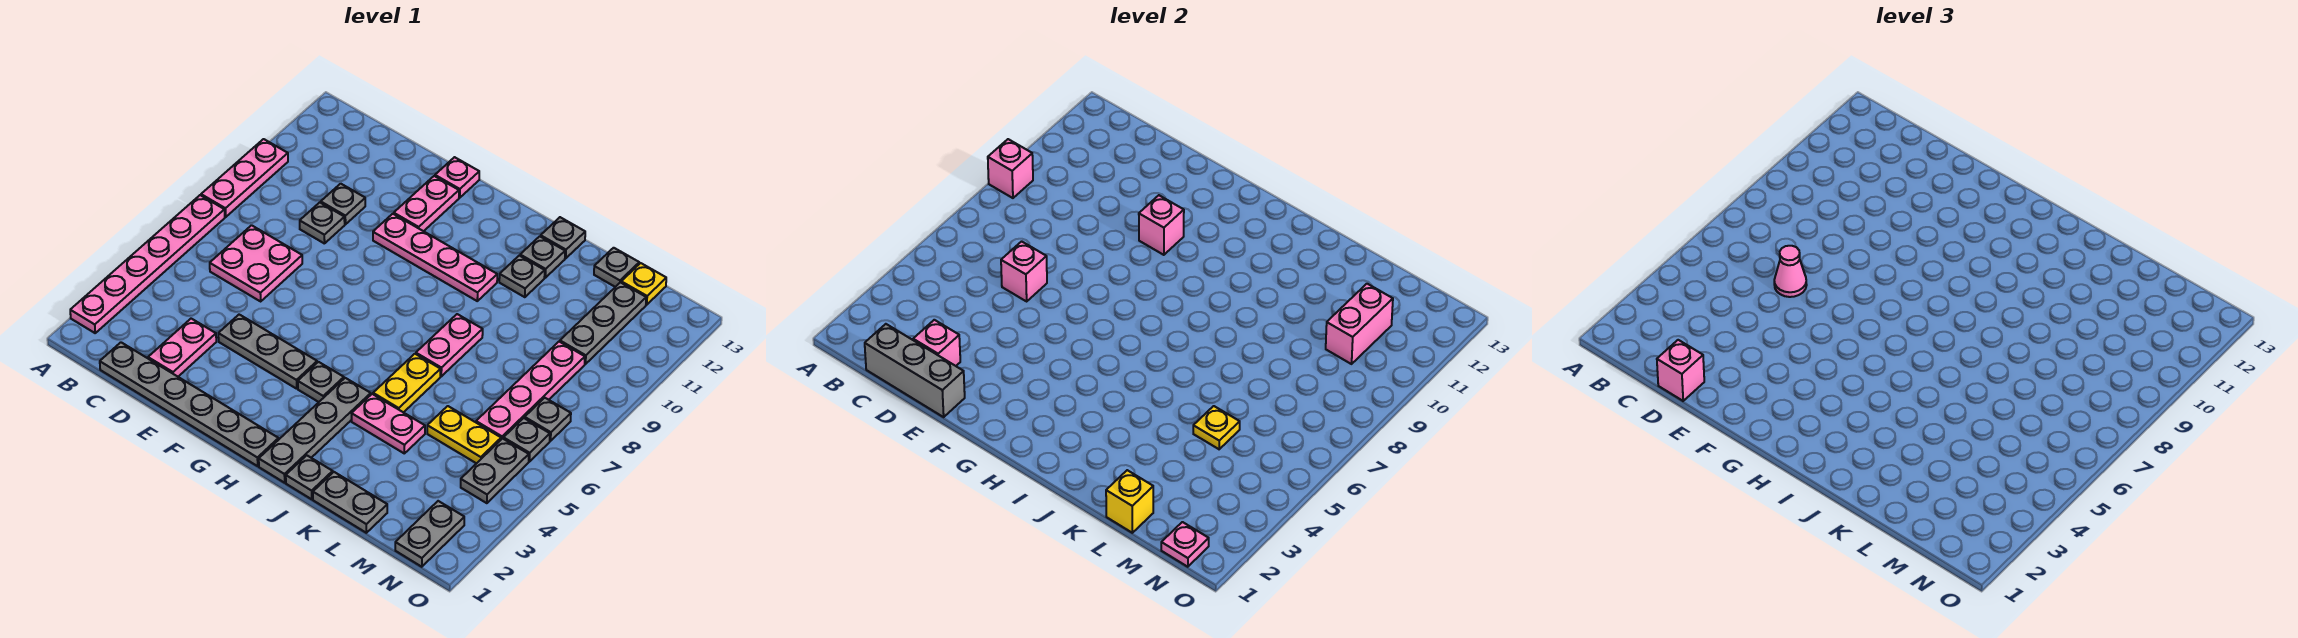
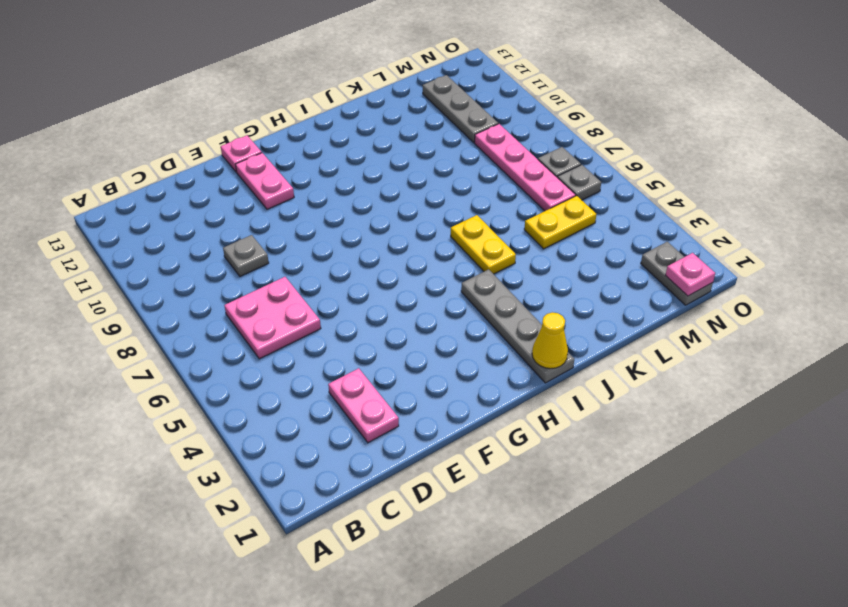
yellow cone I1 level 2 -> none
none -> pink plate A2:A7 level 1
none -> pink plate A8:A10 level 1
none -> grey plate C1:H1 level 1
none -> grey plate D10 level 1

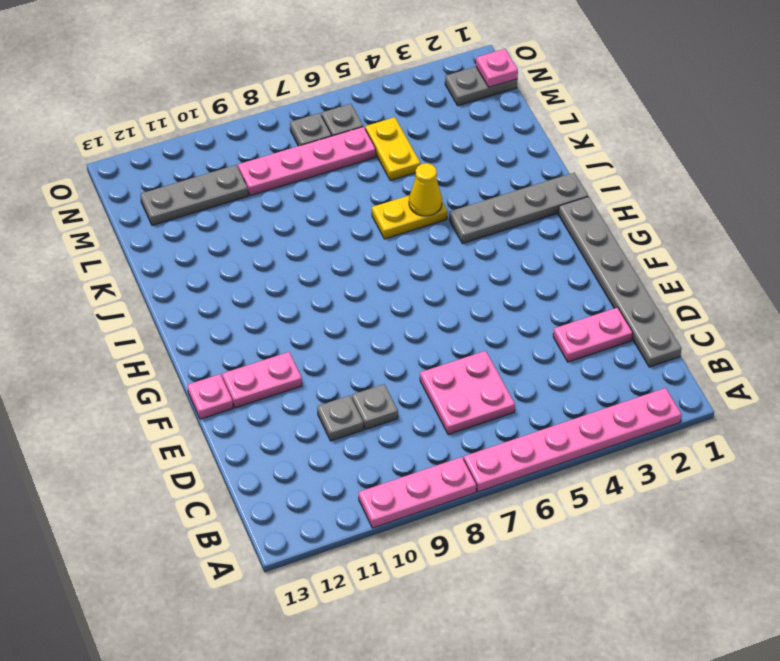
yellow cone J5 level 2 -> none
none -> grey plate E4:G4 level 1
none -> pink plate F10:I10 level 1
none -> grey plate H4 level 1
none -> grey plate J1 level 1

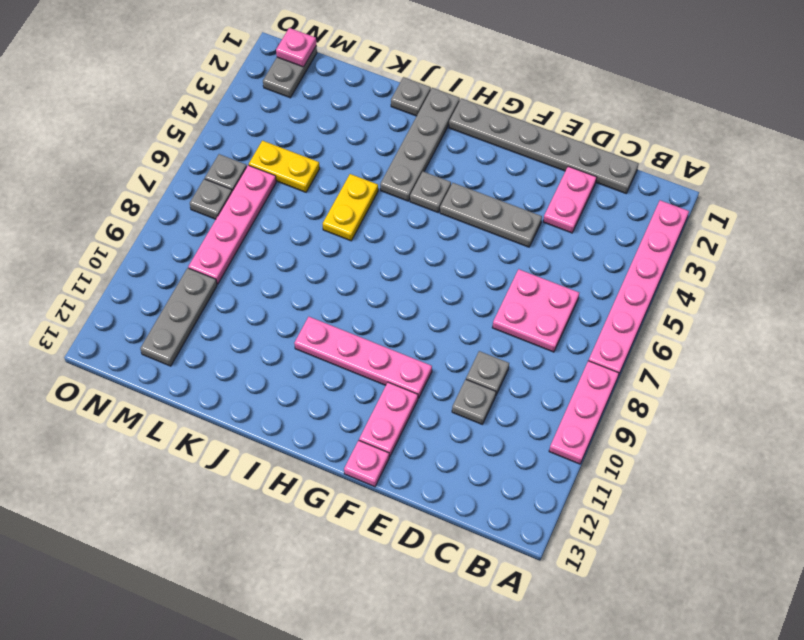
none -> pink plate J4:K4 level 1
none -> pink plate J7:J8 level 1
none -> grey plate J11 level 1
none -> grey plate J12 level 1

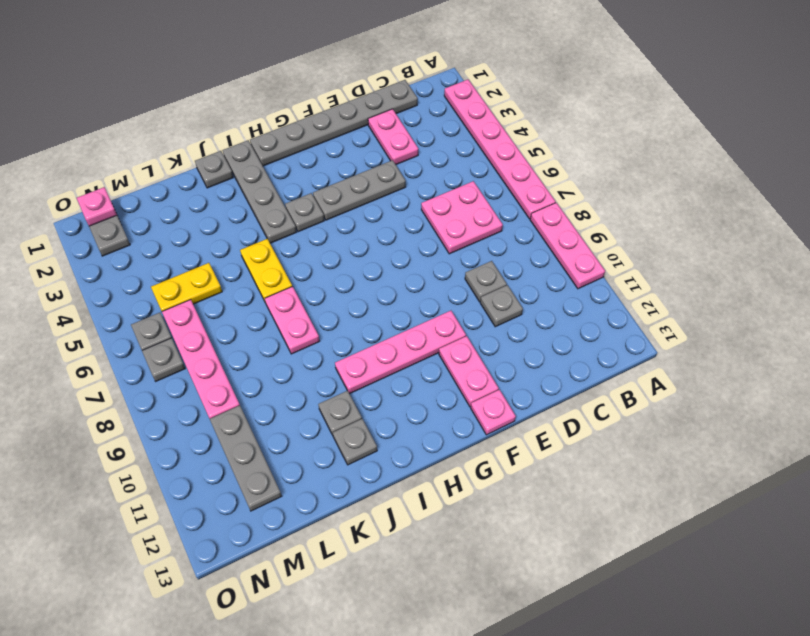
none -> pink plate J4:K4 level 1
none -> grey plate J13 level 1
none -> grey plate K1:L1 level 1
none -> grey plate L13 level 1

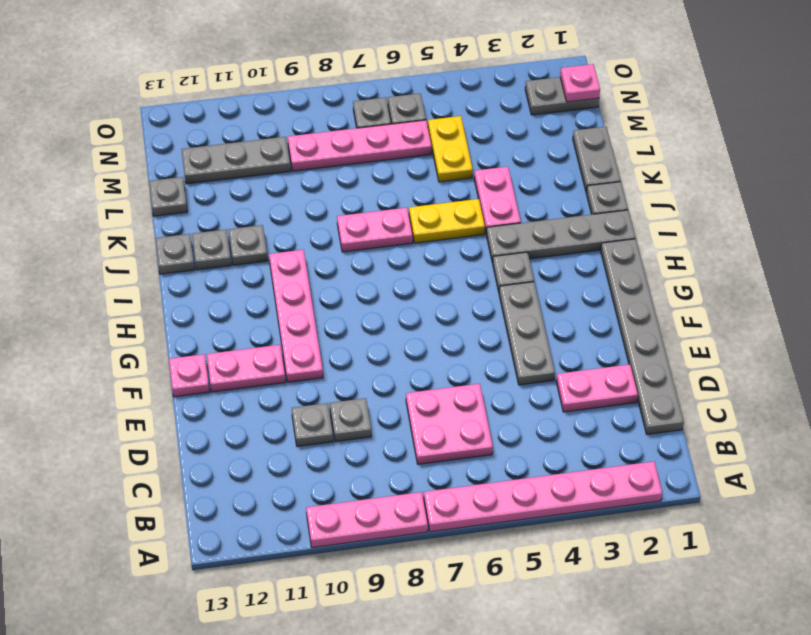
none -> yellow plate M13 level 1
none -> grey plate N4:N5 level 1
none -> pink brick A9 level 2
none -> grey brick C1:E1 level 2

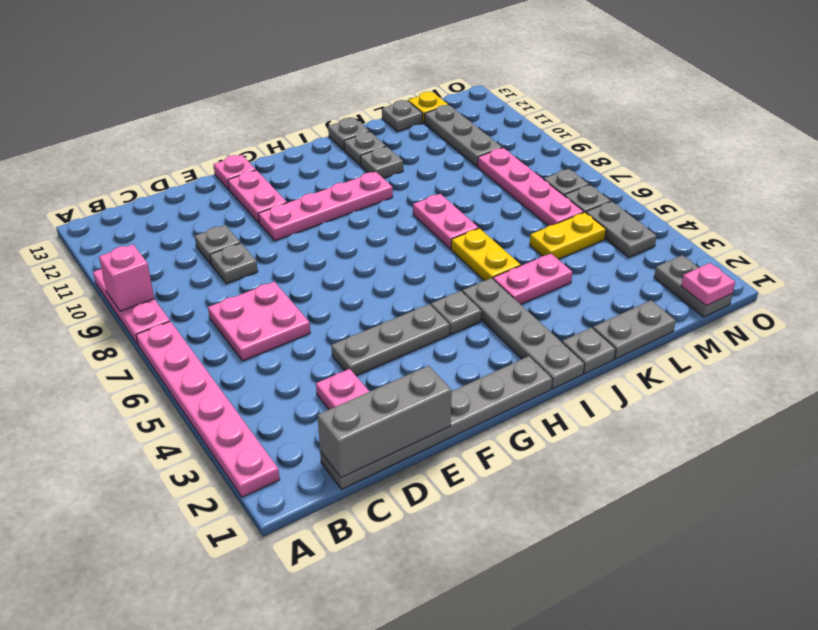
none -> pink brick D2 level 2
none -> pink brick D6 level 2
none -> pink brick F10 level 2
none -> yellow brick L1 level 2

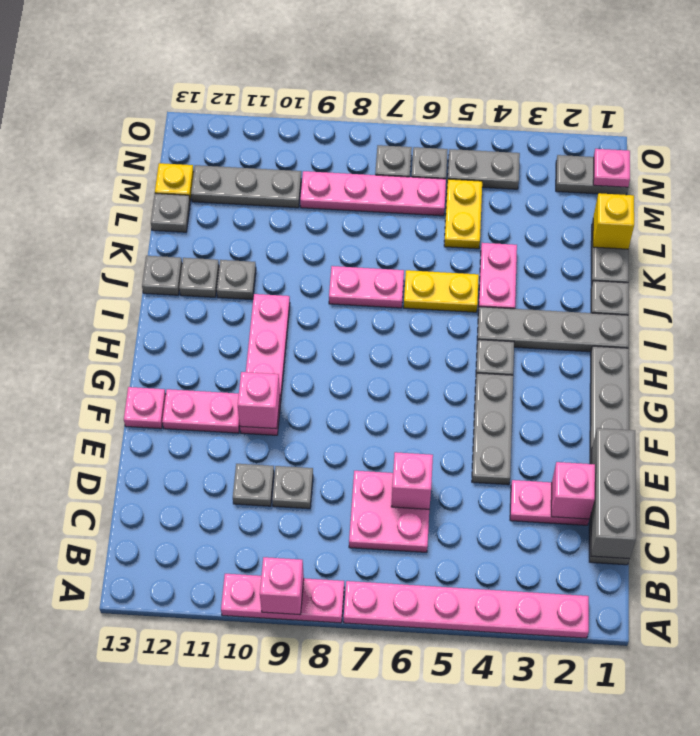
none -> yellow plate L5 level 2
none -> pink brick M10:M11 level 2
none -> pink brick D1 level 3
none -> pink cone D6 level 3

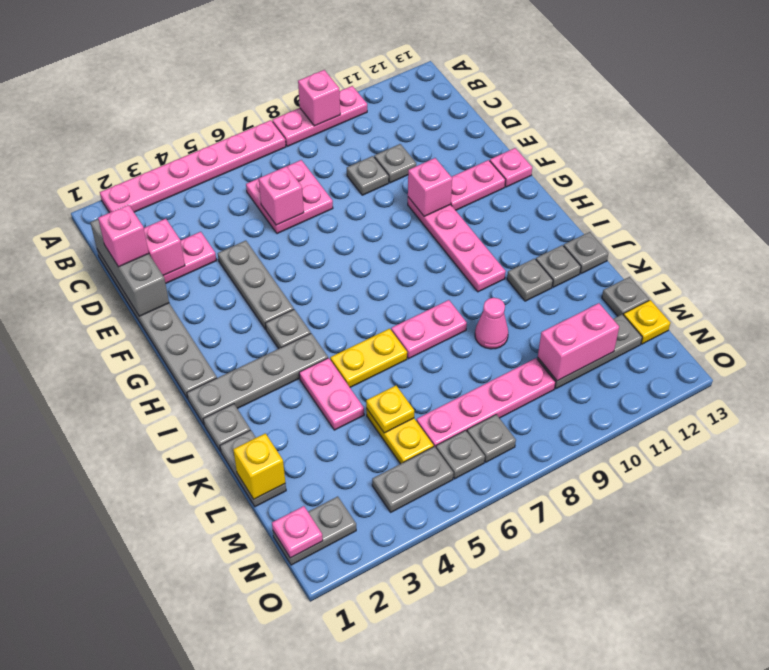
pink cone K9 level 1 -> pink cone D6 level 3

